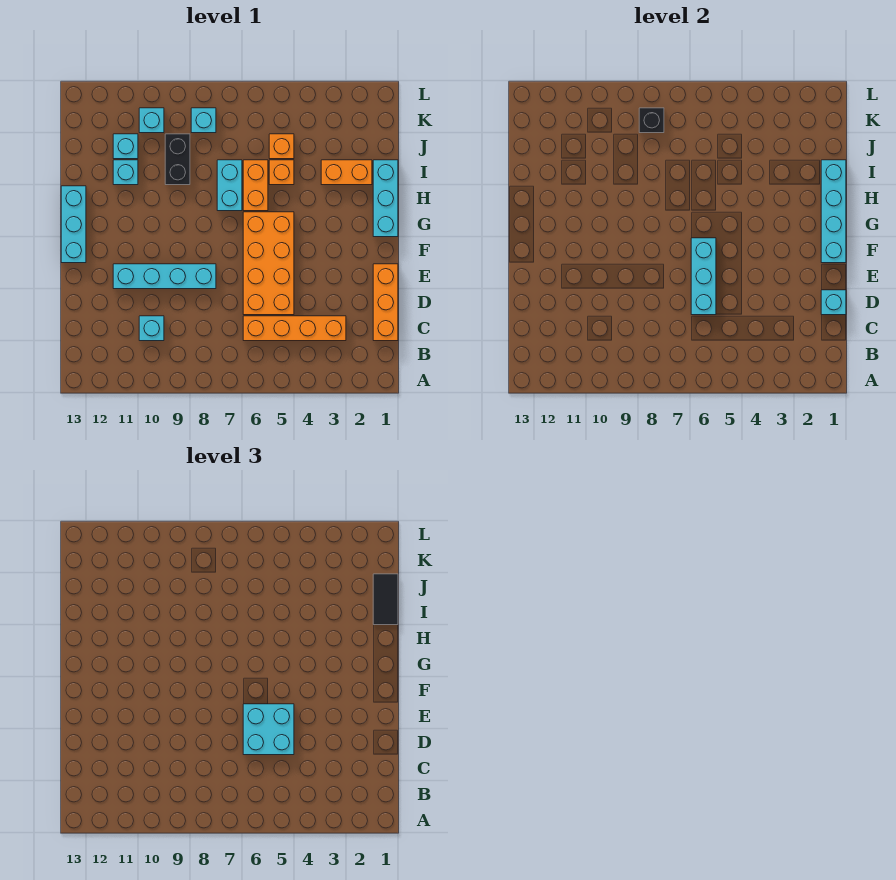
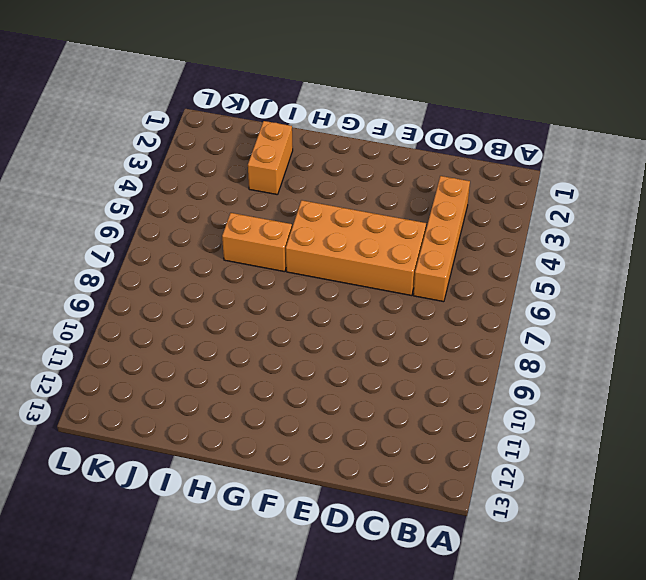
none -> orange brick C1:E1 level 1
none -> cyan brick C10 level 1
none -> cyan brick E8:E11 level 1

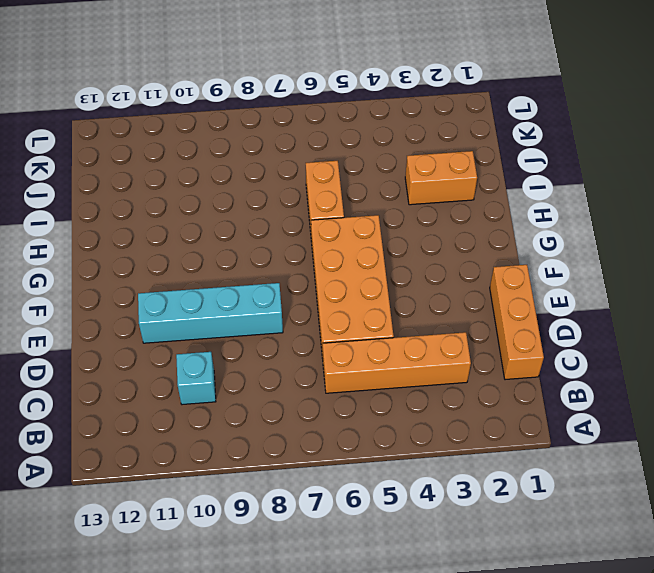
none -> cyan brick F13:H13 level 1
none -> cyan brick G1:I1 level 1
none -> cyan brick H7:I7 level 1

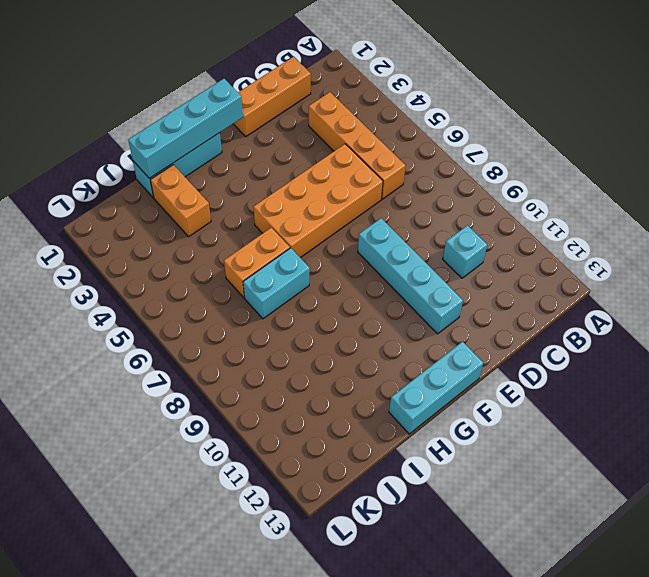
none -> orange brick I5 level 1
none -> black brick I9:J9 level 1
none -> cyan brick I11 level 1

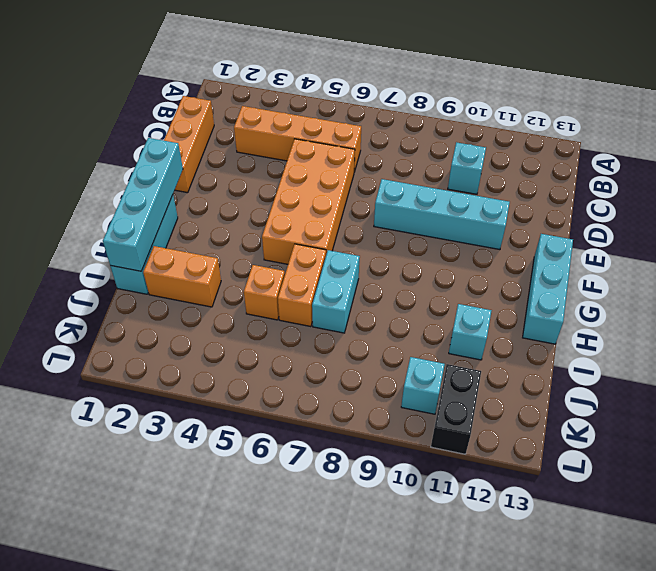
black brick K11:L11 level 1 -> black brick I9:J9 level 1
none -> orange brick J5 level 1
none -> cyan brick J11 level 1
none -> cyan brick K8 level 1

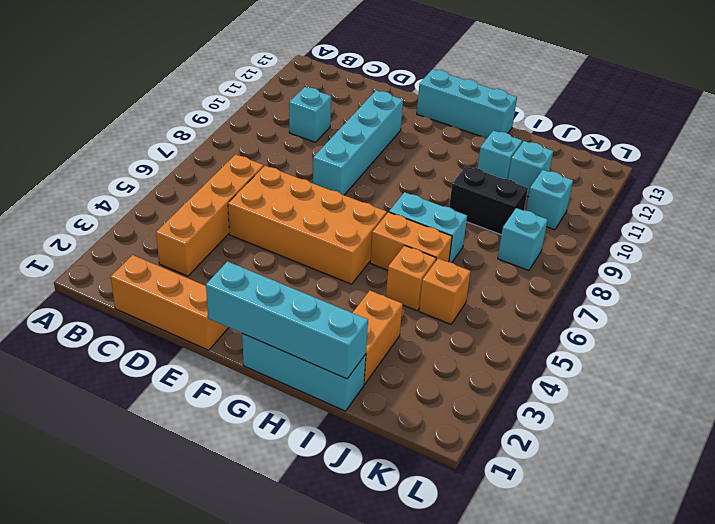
none -> cyan brick D1 level 2
none -> cyan brick D6:F6 level 2
none -> black brick K8 level 2

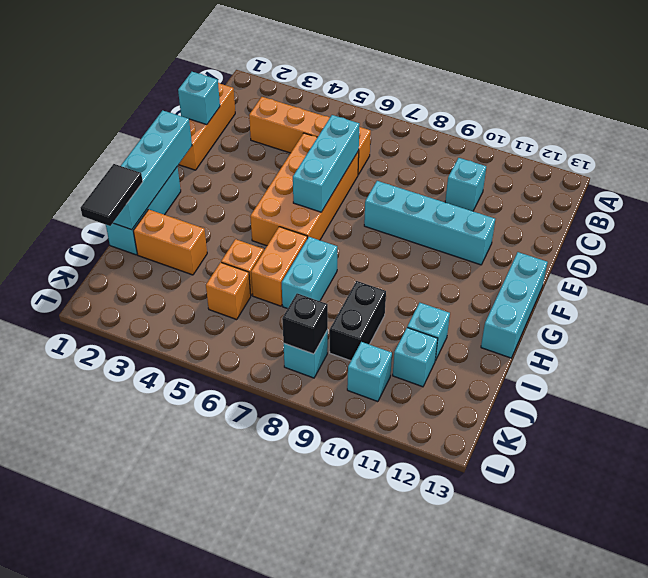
none -> cyan brick D5:E6 level 3

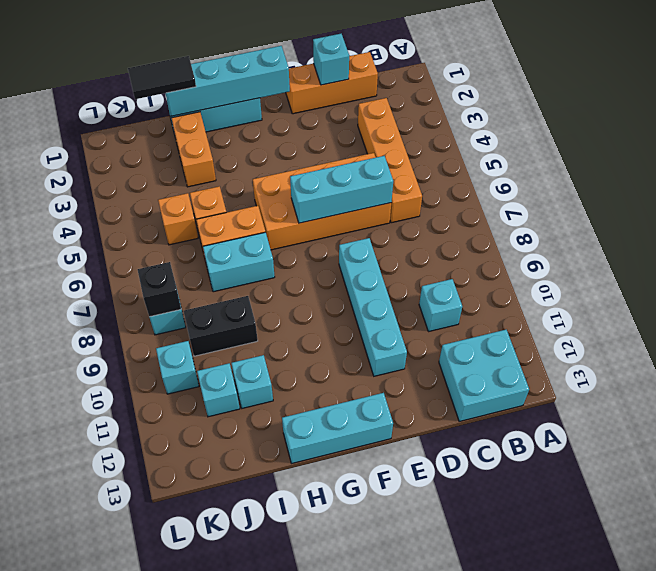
cyan brick B12:C13 level 1 -> cyan brick D5:E6 level 3

